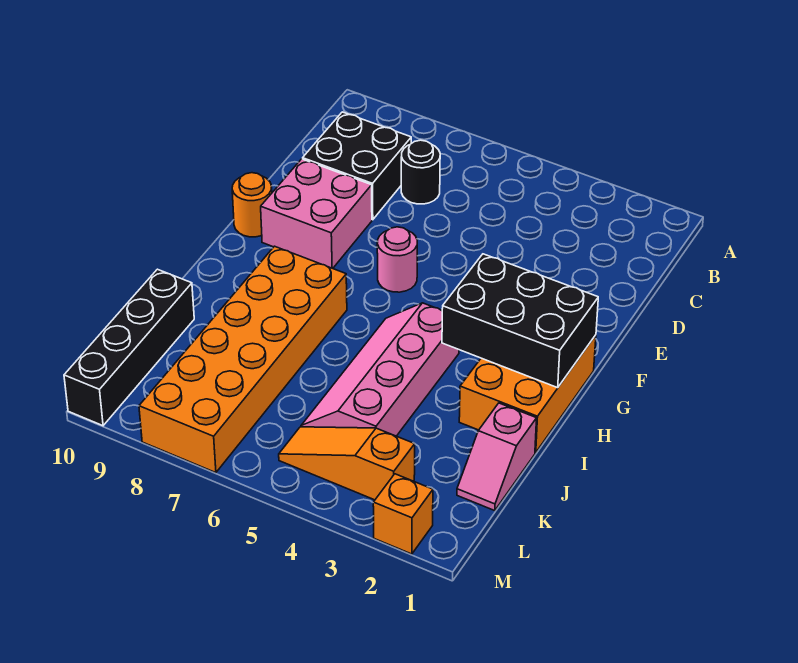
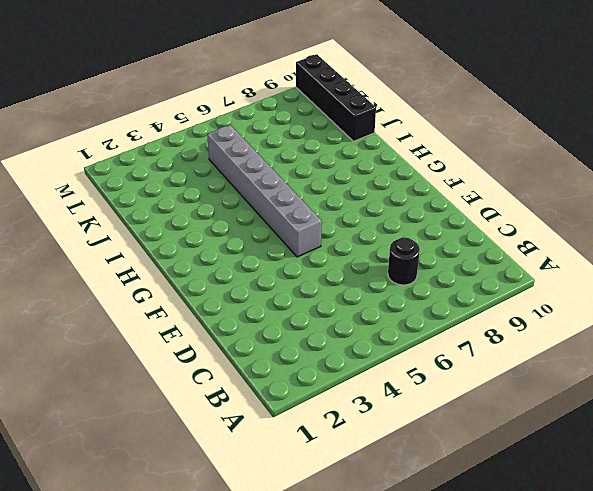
grey brick F5:K5 level 1 -> pink slope H4:K5 level 1 top 4
none -> black brick C8:D9 level 1
none -> pink brick E8:F9 level 1
none -> pink round brick F6 level 1

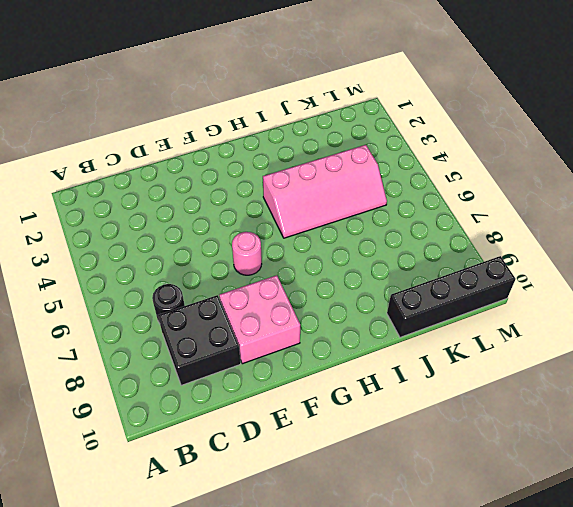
none -> orange round brick F10 level 1
none -> orange brick G1:I2 level 1
none -> orange brick H7:M8 level 1

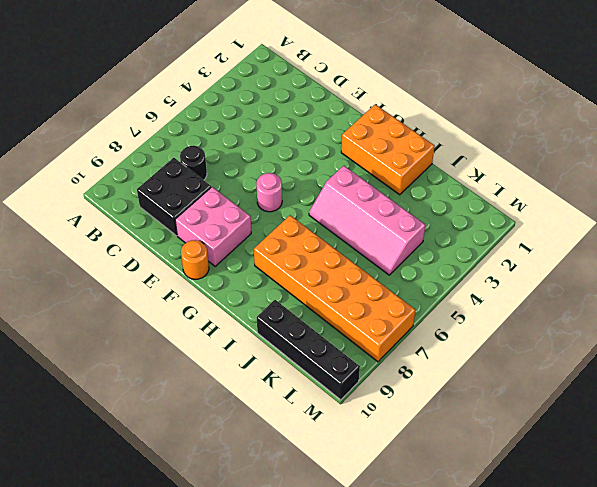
none -> pink slope J1:K1 level 1 top J
none -> orange slope L3:L5 level 1 top 3
none -> orange brick M2 level 1

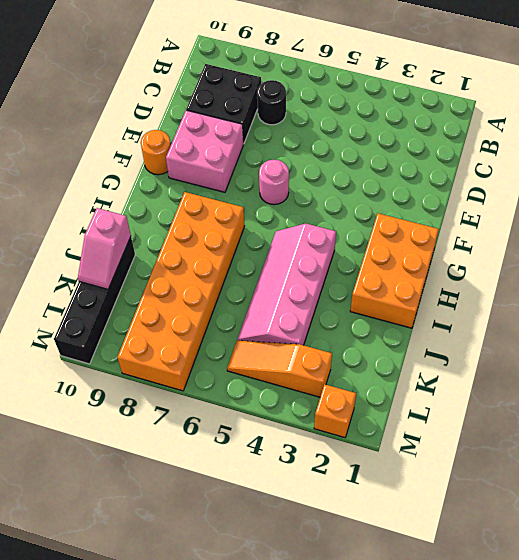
pink slope J10:K10 level 2 top J -> pink slope J1:K1 level 1 top J
none -> black brick G1:H3 level 2

